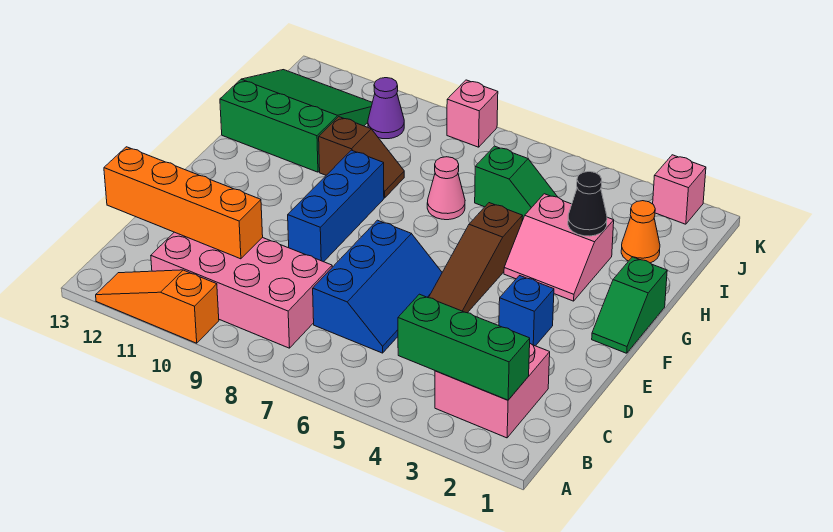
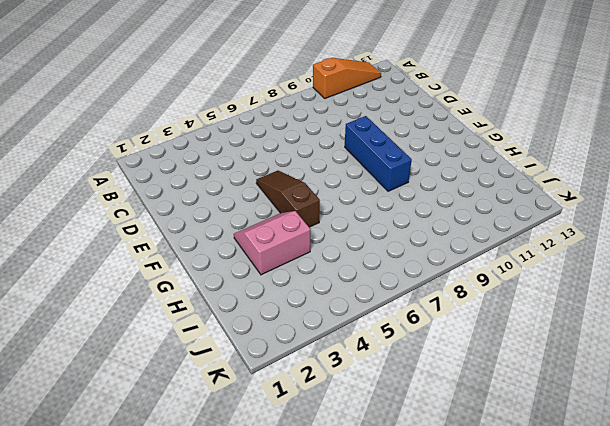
none -> pink brick B2:C3 level 1
none -> pink brick B8:C11 level 1
none -> blue slope C6:E7 level 1 top 7

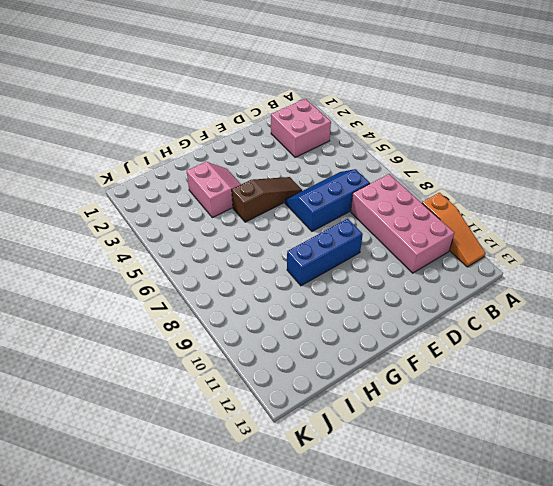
none -> blue brick E3 level 1
none -> green slope F1:G1 level 1 top G
none -> pink cone H7 level 1

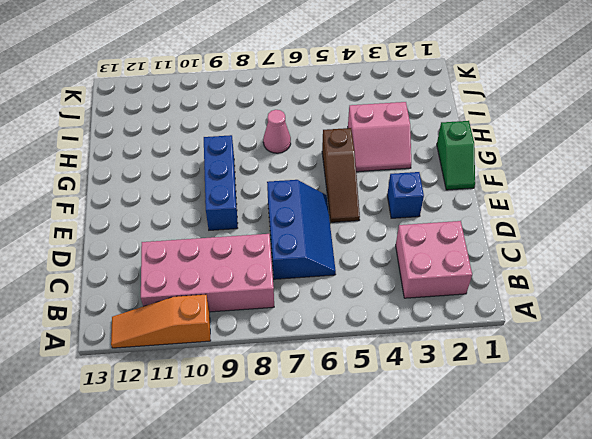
none -> brown slope H9:H10 level 1 top 10
none -> green slope H11:J13 level 1 top H
none -> orange cone I2 level 1

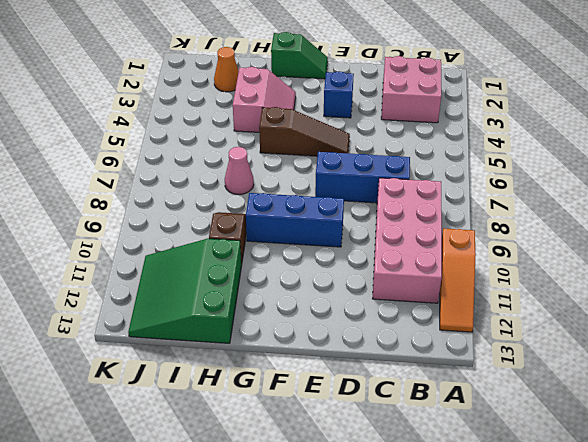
none -> green slope I5:I6 level 1 top 6
none -> purple cone J10 level 1
none -> pink brick K2 level 1

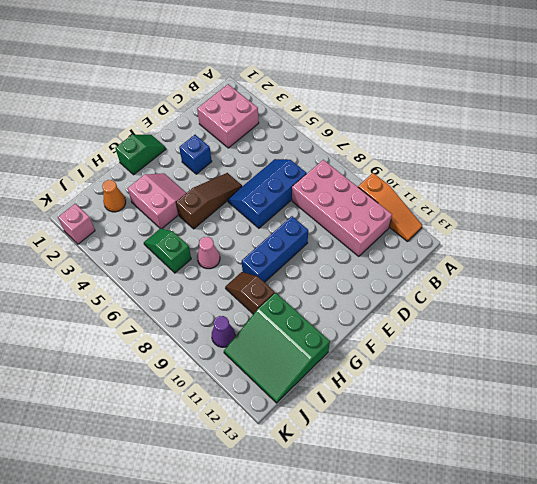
none -> pink brick K8 level 1
none -> green brick B2:B4 level 2
none -> orange brick C10:C13 level 2

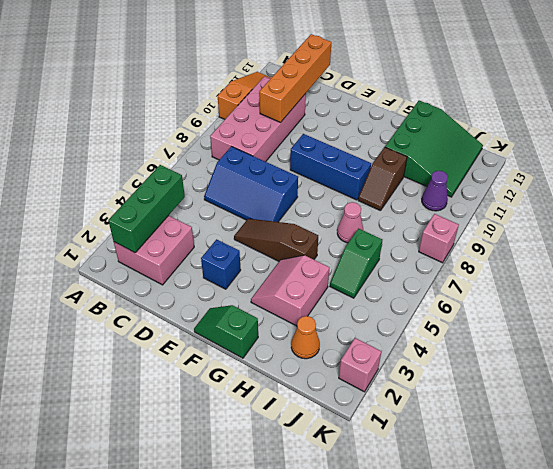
none -> black cone H3 level 2

